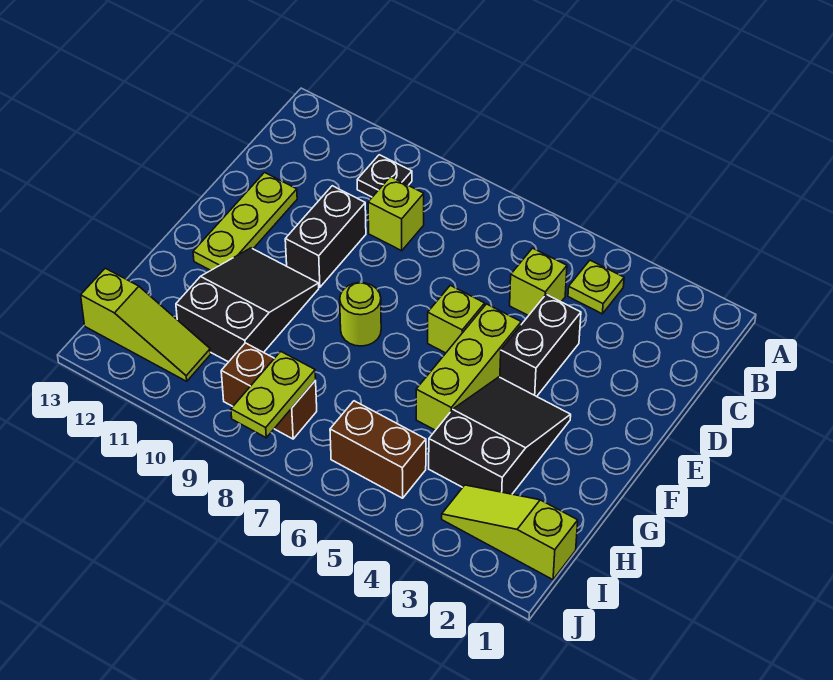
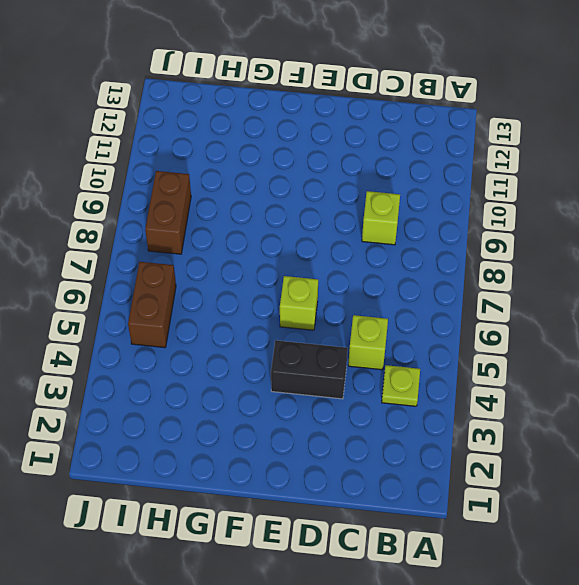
none -> black plate B10 level 1
none -> black brick D10:E10 level 1
none -> lime plate D12:F12 level 1

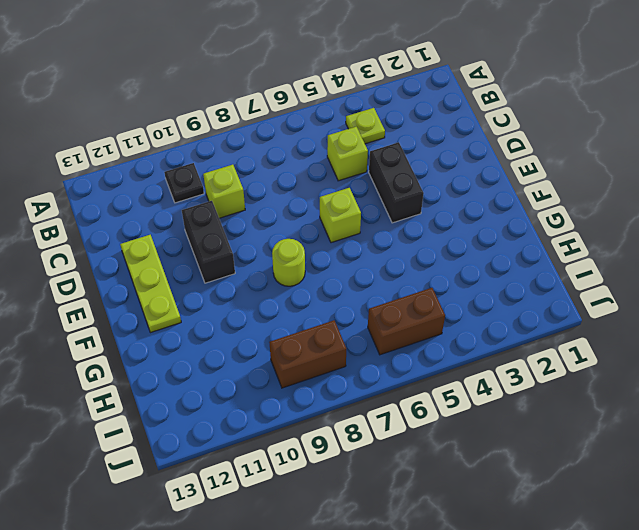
none -> lime brick E5:G5 level 1
none -> black slope F3:H4 level 1 top H
none -> black slope F10:H11 level 1 top H

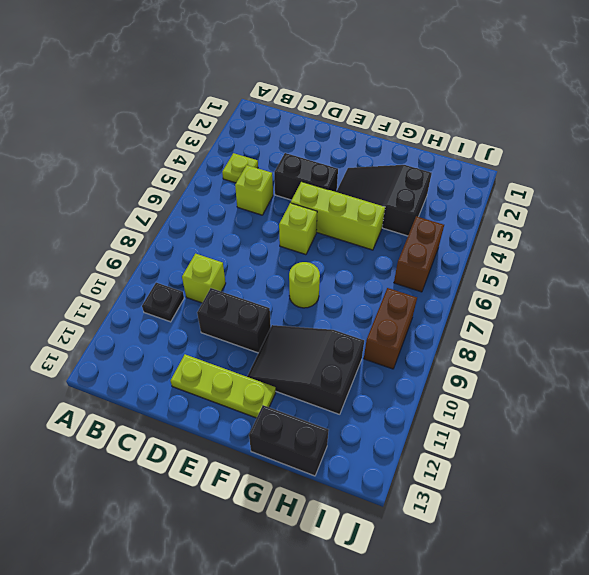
black brick G13:H13 level 1 -> none
none -> lime slope I1:I3 level 1 top 1
none -> lime slope I11:I13 level 1 top 13
none -> lime plate I8:J8 level 2

